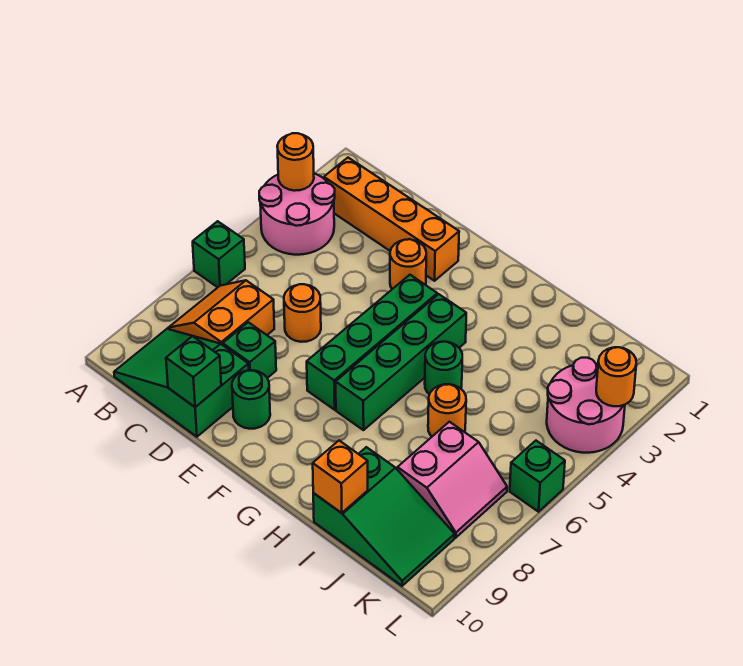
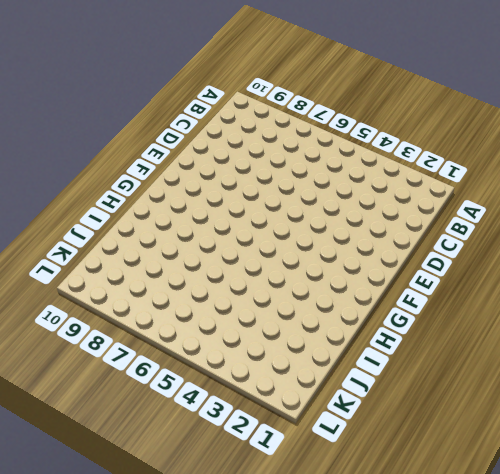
none -> pink round brick A3:B4 level 1
none -> green brick A6 level 1
none -> orange brick B2:E2 level 1

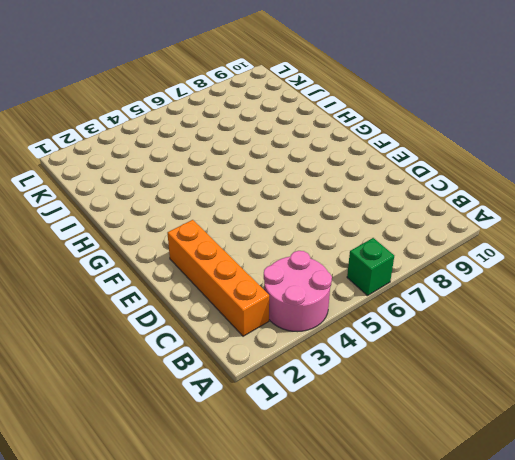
none -> orange slope B7:C8 level 1 top C
none -> green slope B9:D10 level 1 top D
none -> orange round brick D6 level 1

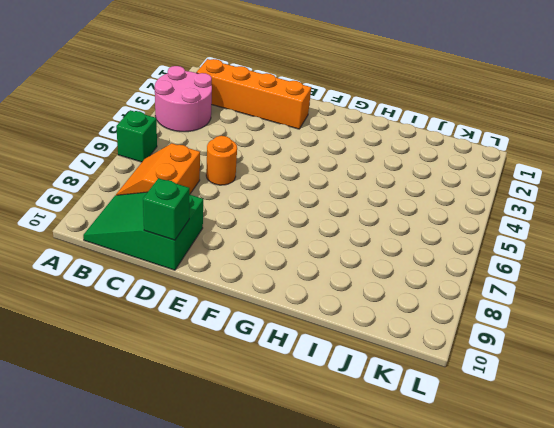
none -> green brick D8 level 1
none -> orange round brick E3 level 1
none -> green round brick E9 level 1

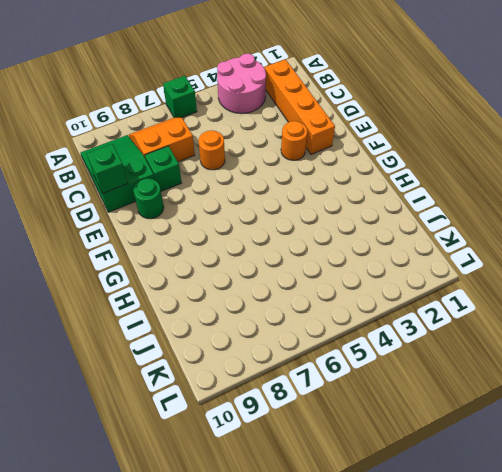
none -> green brick F4:F7 level 1
none -> green brick G4:G7 level 1
none -> green round brick H5 level 1

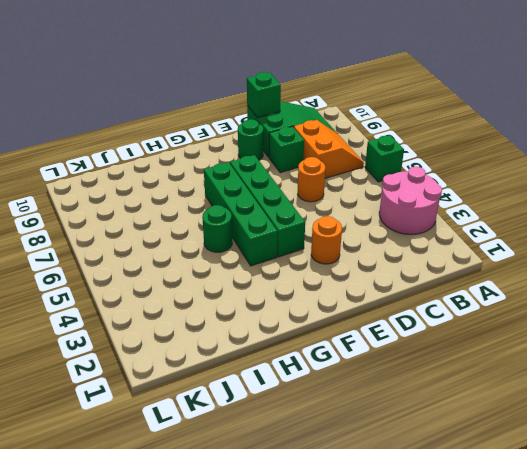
none -> orange brick B2:E2 level 1
none -> orange round brick I6 level 1
none -> green slope I9:K10 level 1 top I

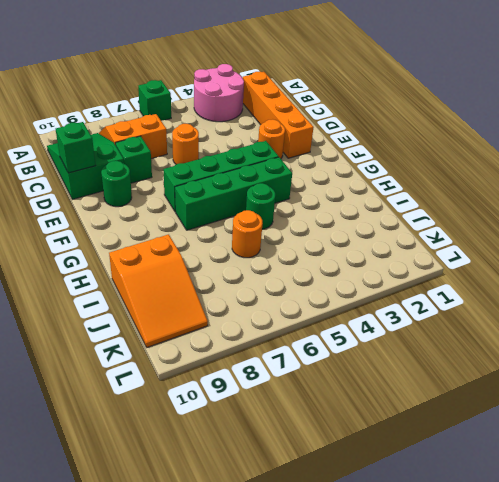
orange slope I9:K10 level 1 top I -> green slope I9:K10 level 1 top I
none -> pink slope J7:K8 level 1 top J
none -> pink round brick K3:L4 level 1
none -> green brick L6 level 1

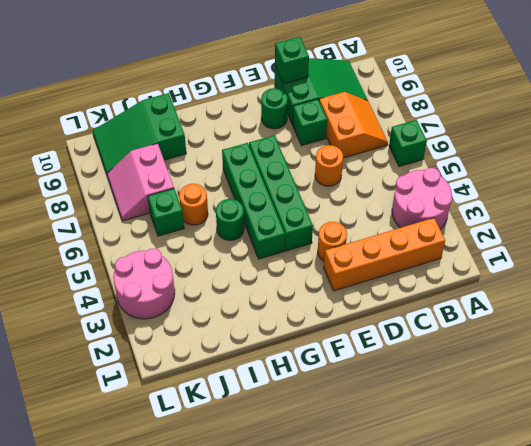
green brick J6 level 1 -> green brick L6 level 1
none -> orange round brick A3 level 2
none -> orange brick I10 level 2
none -> orange round brick L3 level 2

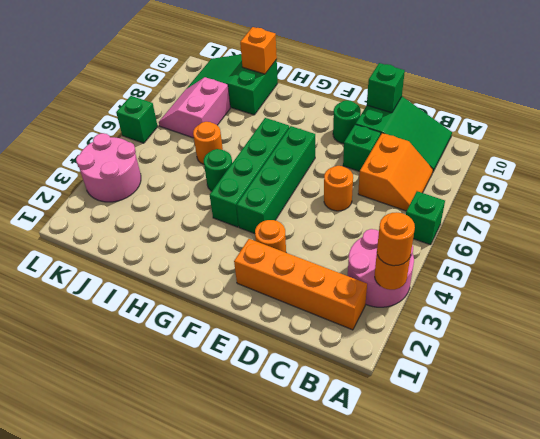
orange round brick A3 level 3 -> orange round brick L3 level 2

